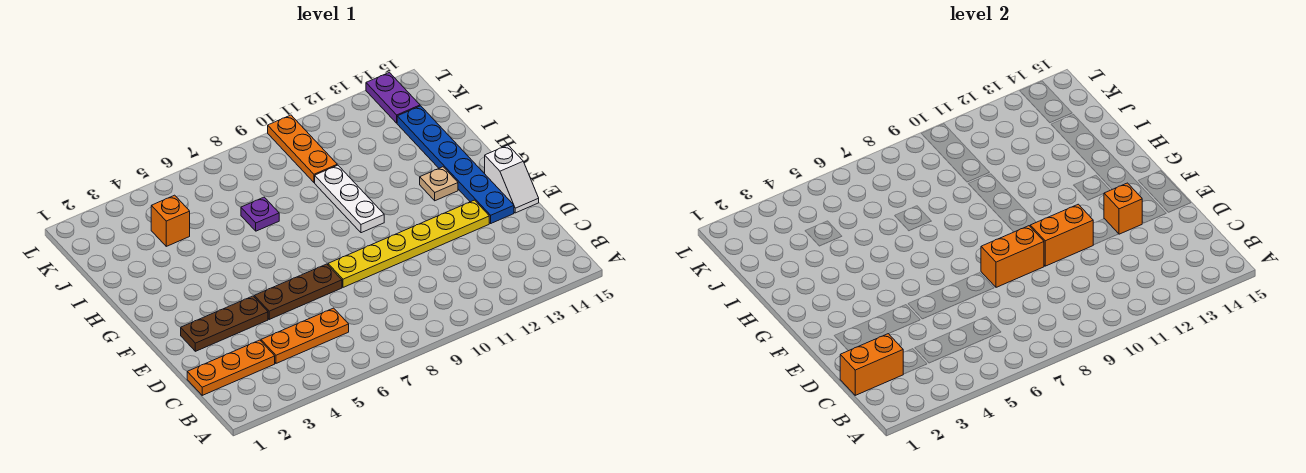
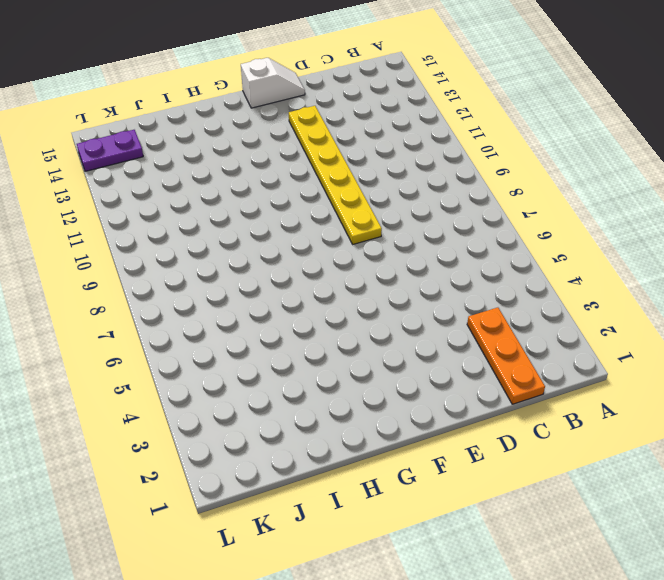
none -> orange plate C4:C6 level 1
none -> brown plate E2:E4 level 1
none -> brown plate E5:E7 level 1

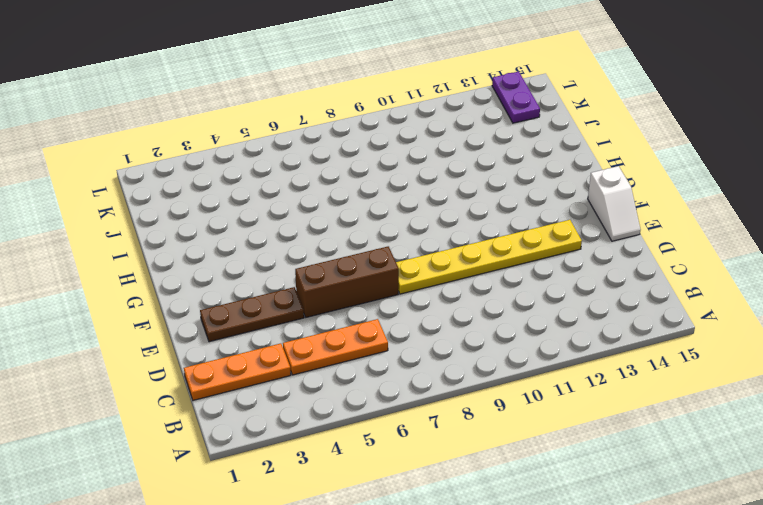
brown brick E5:E7 level 1 -> brown plate E5:E7 level 1
none -> blue plate E14:J14 level 1
none -> white plate G10:I10 level 1
none -> tan plate G13 level 1

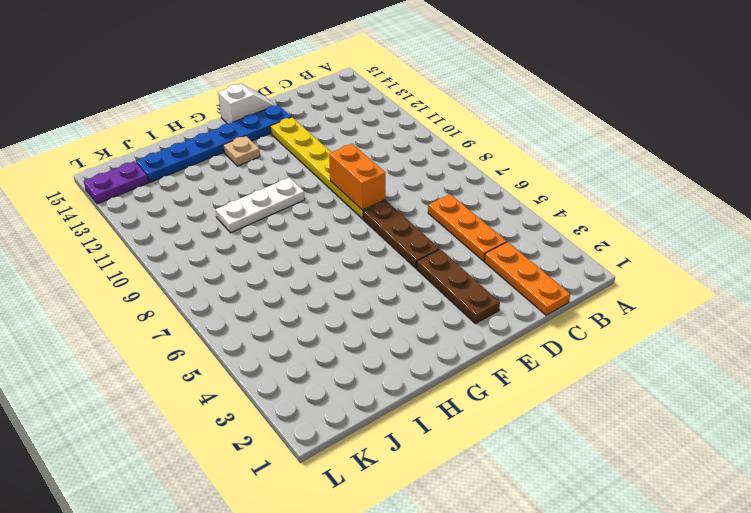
none -> purple plate I7 level 1
none -> orange brick J4 level 1
none -> orange plate J10:L10 level 1

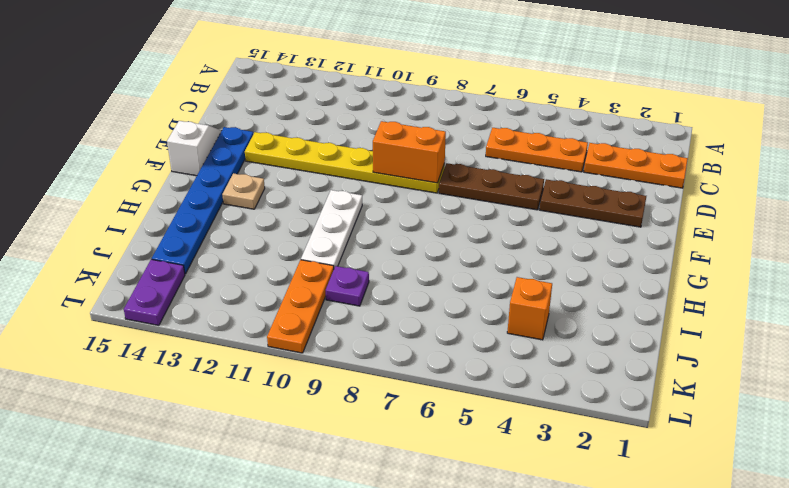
purple plate J9 level 1 -> purple plate I7 level 1
none -> orange brick C1:C2 level 2
none -> orange brick E10:E11 level 2
none -> orange brick E13 level 2

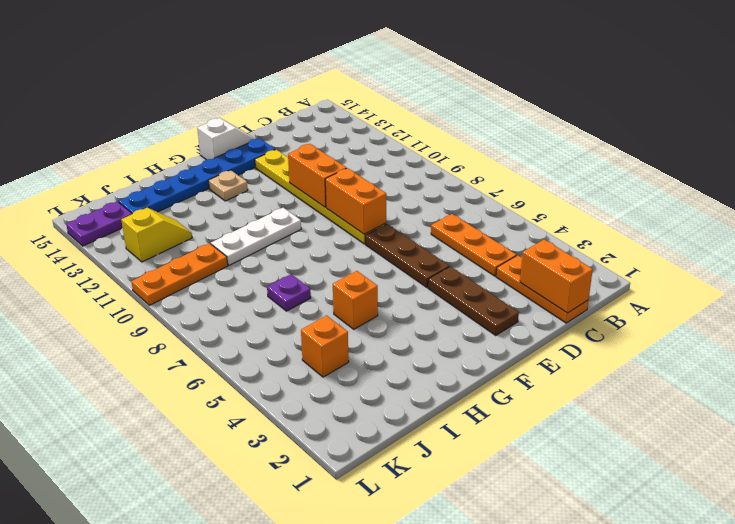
orange brick H5 level 1 -> orange brick E13 level 2
yellow slope J12:K12 level 1 top K -> none

